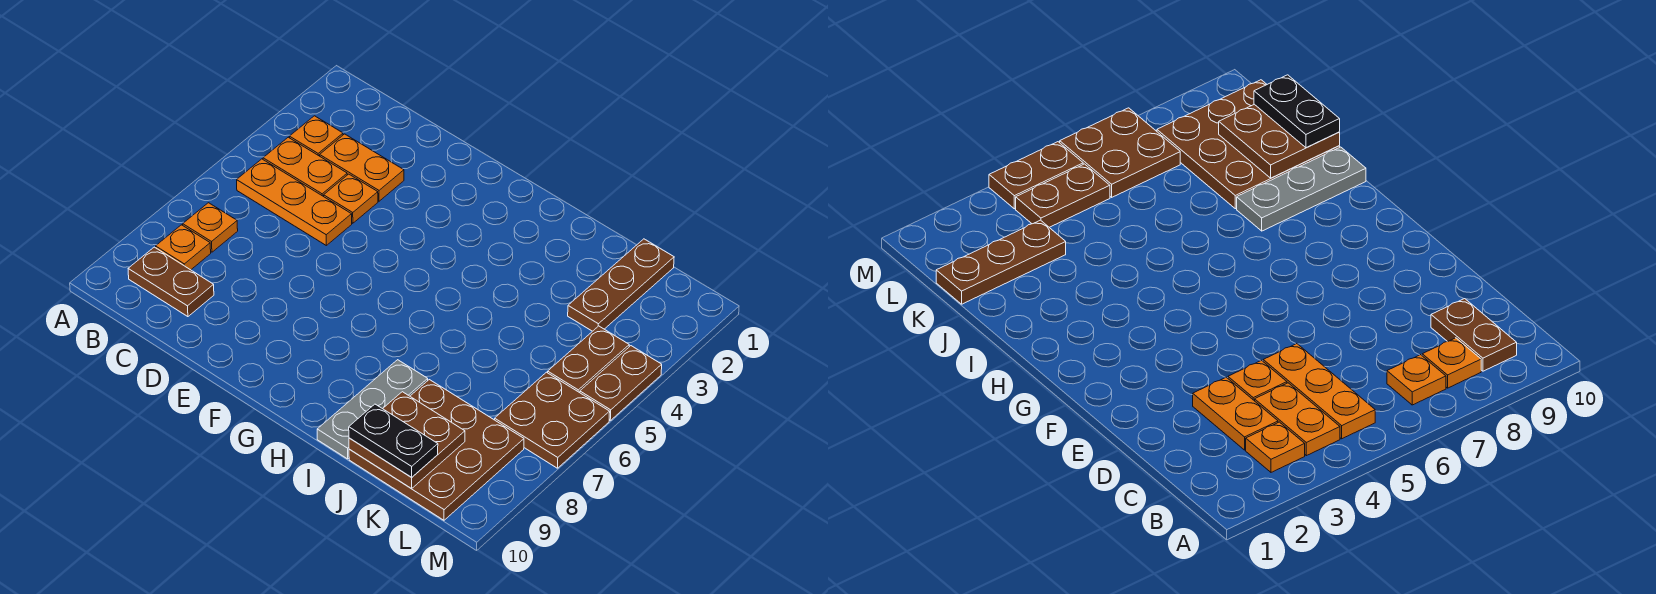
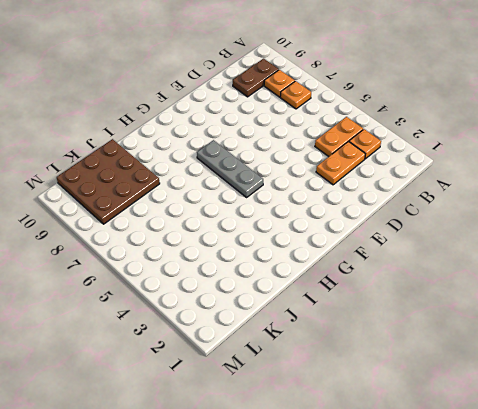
grey plate G5:G7 level 1 -> grey plate I8:I10 level 1
none -> orange plate B5:D5 level 1
none -> orange plate D4 level 1
none -> brown plate K1:K3 level 1

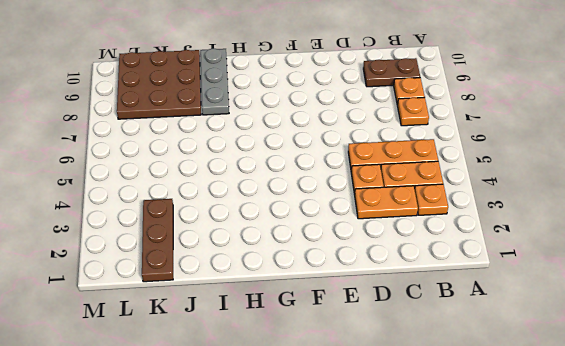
none -> brown plate L4:L5 level 1
none -> brown plate L6:M7 level 1
none -> brown plate M4:M5 level 1

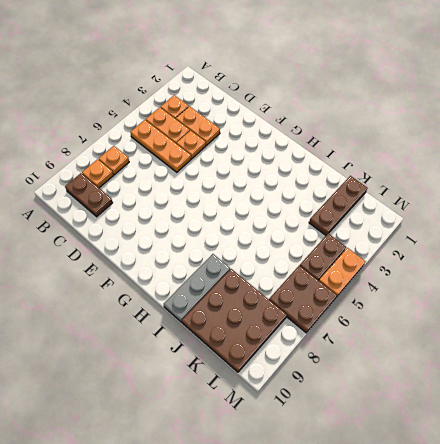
orange plate M4:M5 level 1 -> brown plate M4:M5 level 1
none -> brown plate J9:K10 level 2
none -> black plate J10:K10 level 3

